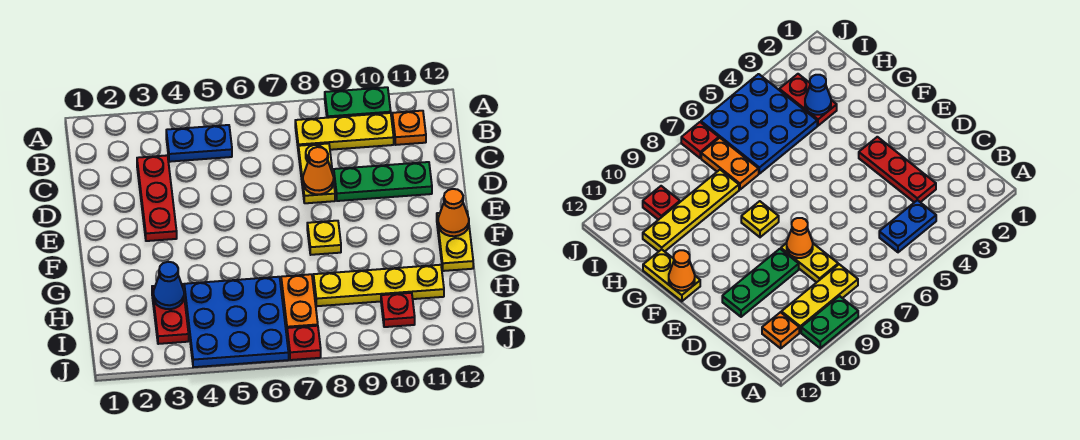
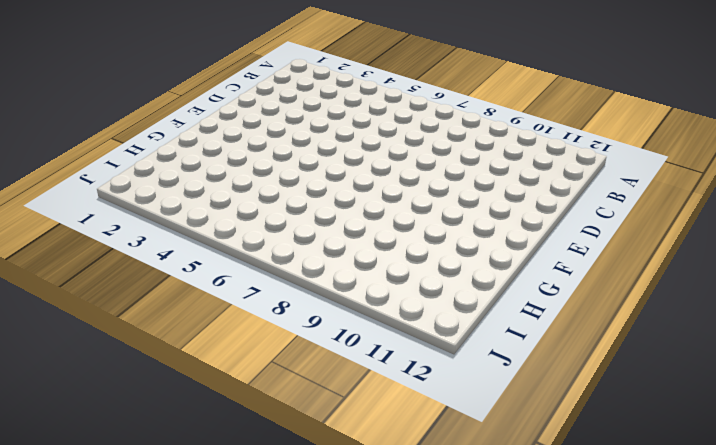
none -> green plate A9:A10 level 1
none -> blue plate B4:B5 level 1
none -> yellow plate B8:B10 level 1

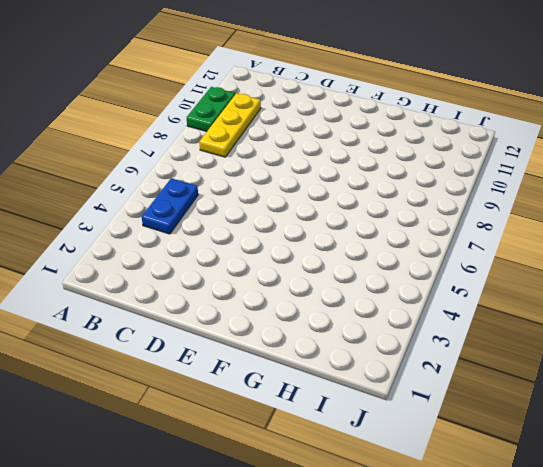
none -> orange plate B11 level 1
none -> red plate C3:E3 level 1
none -> yellow plate C8:D8 level 1

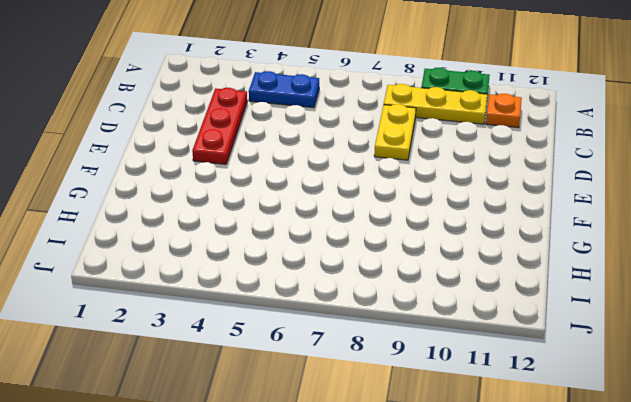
none -> green plate D9:D11 level 1
none -> yellow plate F8 level 1
none -> yellow plate F12:G12 level 1

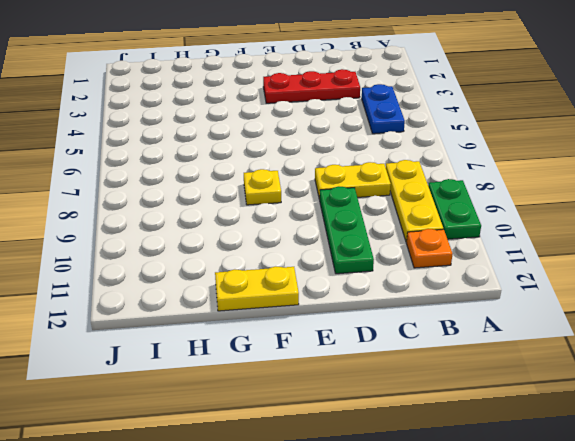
none -> red plate H3:I3 level 1
none -> blue plate H4:J6 level 1
none -> orange plate H7:I7 level 1

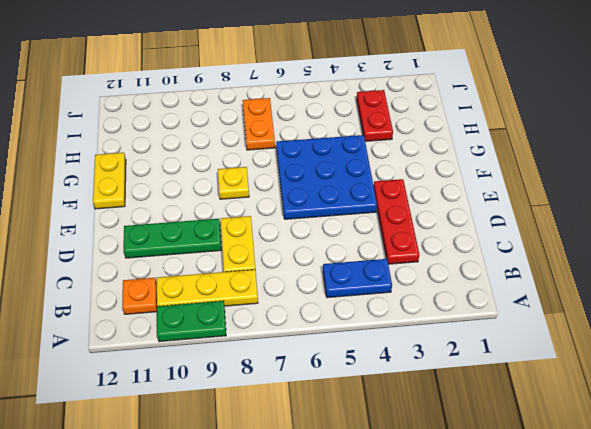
blue plate E4:G6 level 1 -> blue plate H4:J6 level 1
none -> yellow plate H8:H11 level 1
none -> red plate I10 level 1
none -> red plate J7 level 1

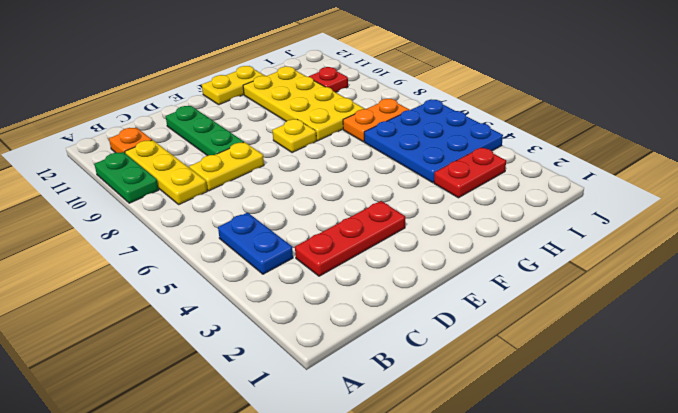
yellow plate G8:H11 level 1 -> yellow plate H8:H11 level 1
none -> red plate J7 level 1
none -> orange cone D8 level 2
none -> orange cone F12 level 2

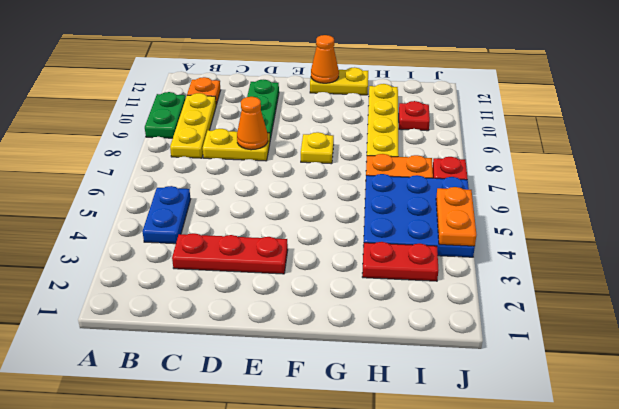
orange plate J4:J5 level 2 -> none
none -> blue cone H3 level 2

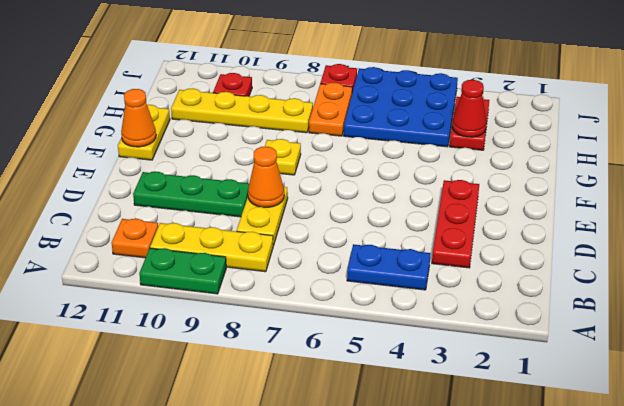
red cone H3 level 2 -> blue cone H3 level 2

